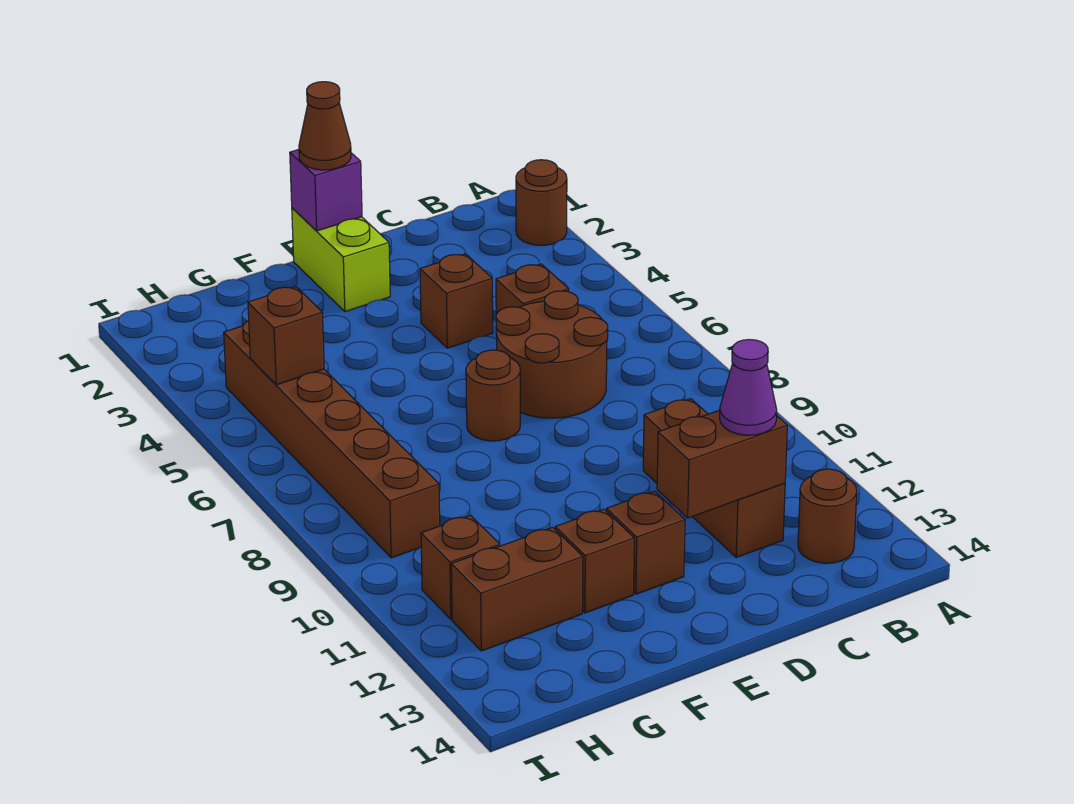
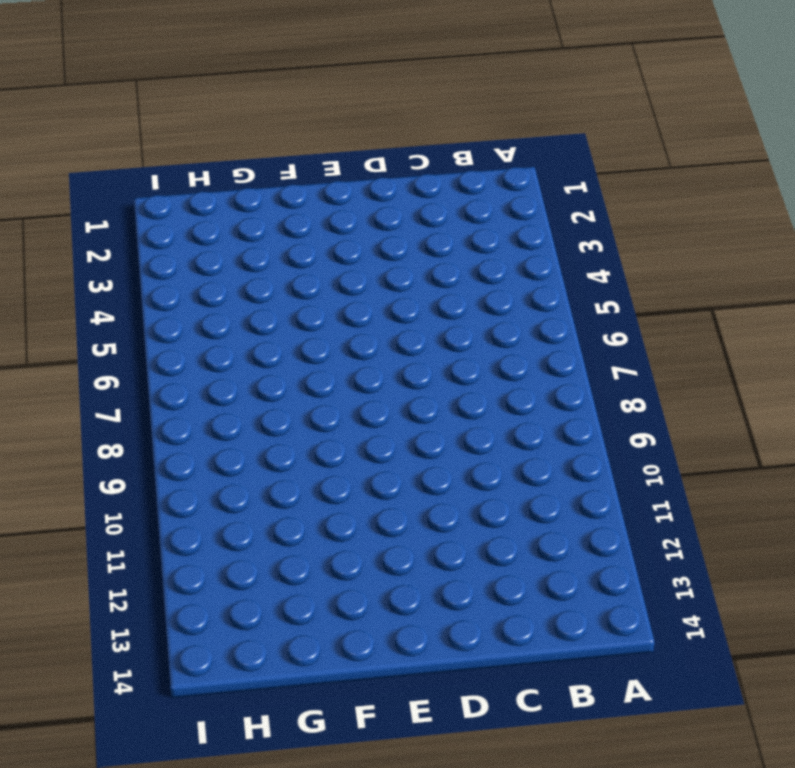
none -> brown round brick A2 level 1
none -> brown round brick B13 level 1
none -> brown brick C5 level 1

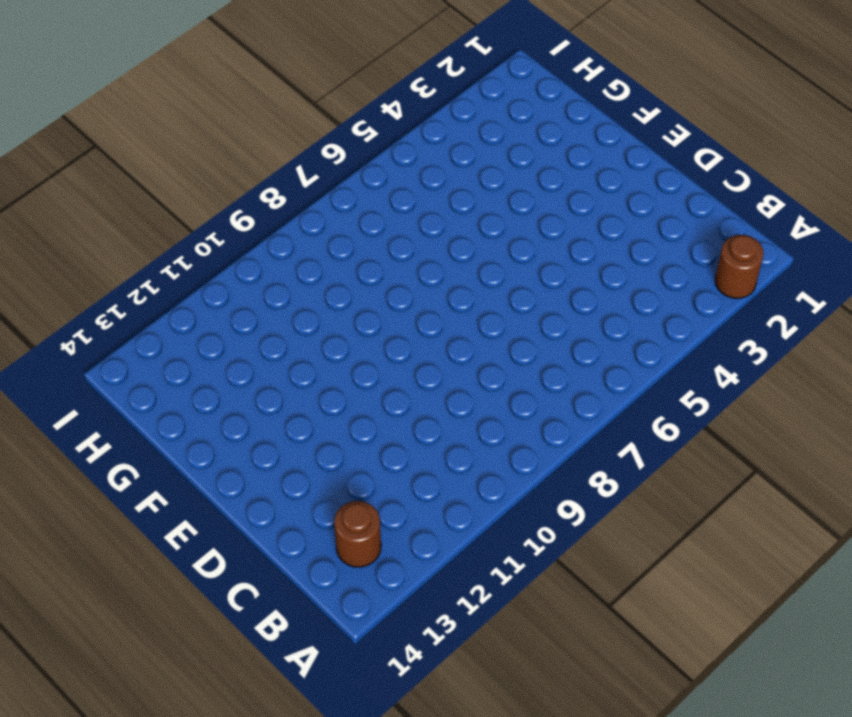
none -> brown brick C5 level 1
none -> brown round brick C6:D7 level 1
none -> brown brick C10:C12 level 1

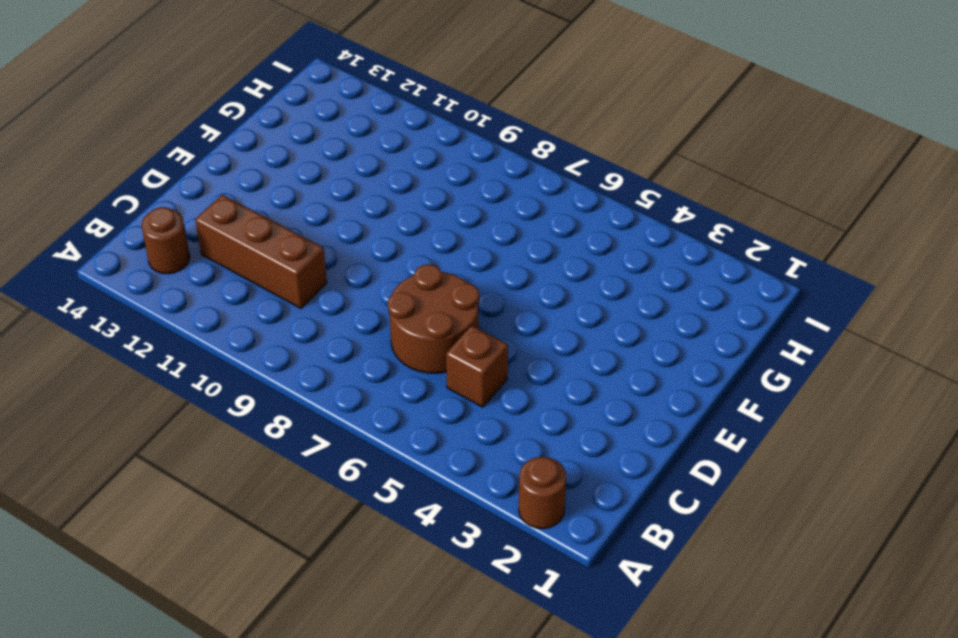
none -> brown brick D4 level 1
none -> lime brick E1:E2 level 1
none -> brown round brick E7 level 1

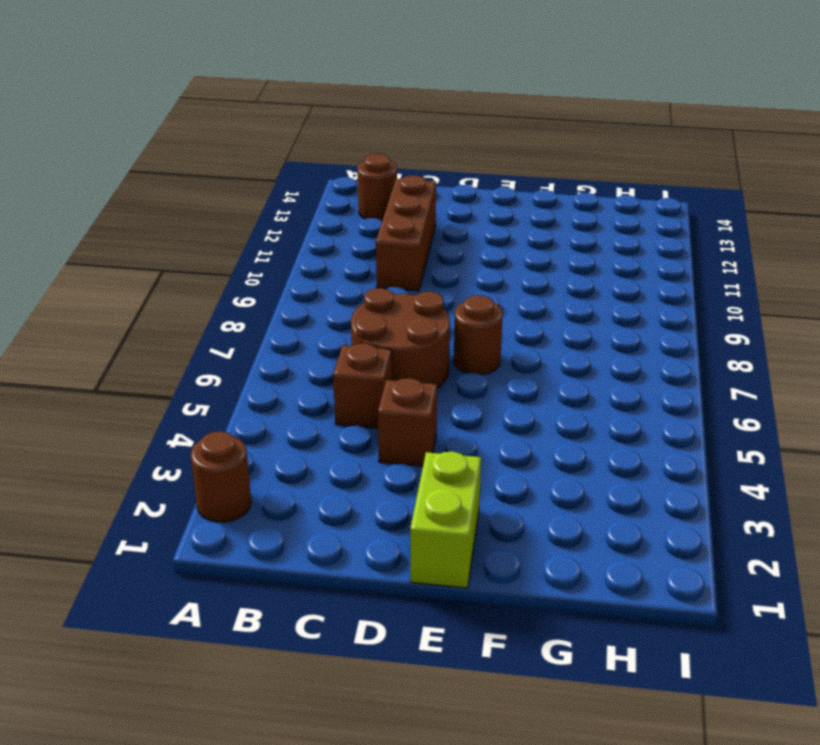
none -> brown brick E12 level 1
none -> brown brick F12 level 1
none -> brown brick G12:H12 level 1

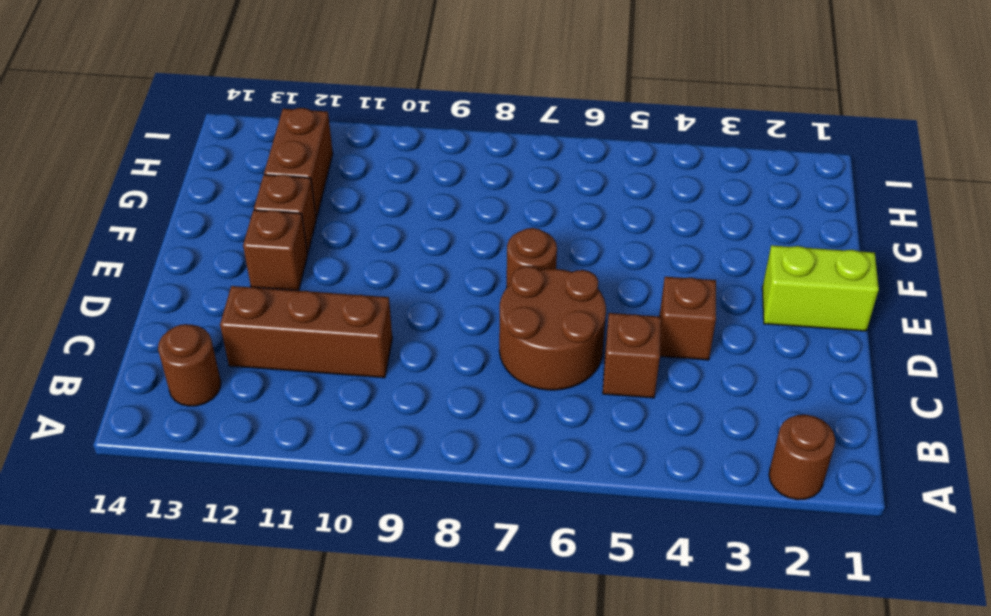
none -> brown brick H4:H9 level 1
none -> brown brick H11 level 1
none -> brown brick C12:D12 level 2

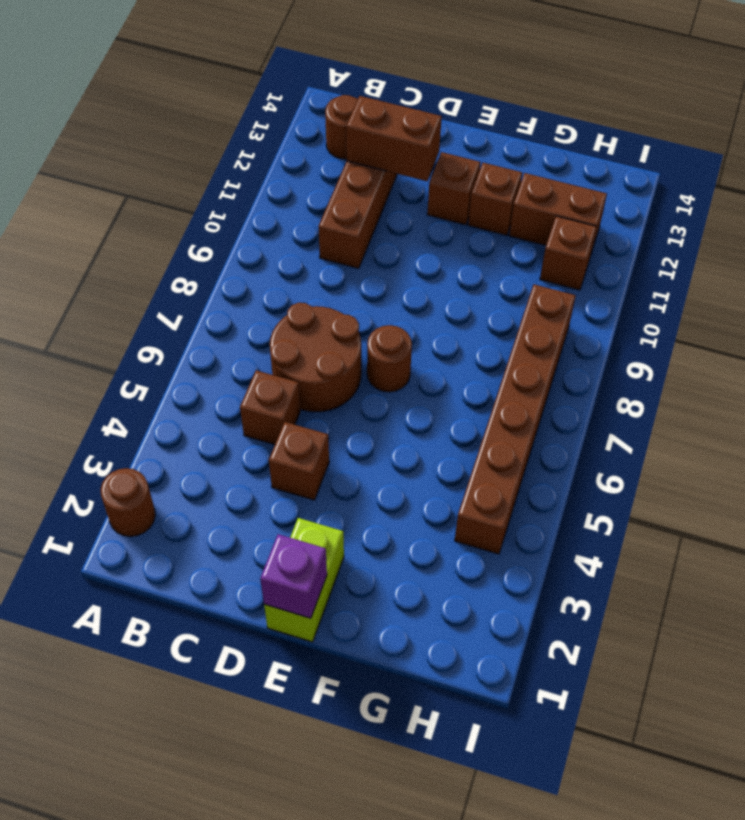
none -> brown brick H5 level 2
none -> purple cone C12 level 3
none -> brown cone E1 level 3

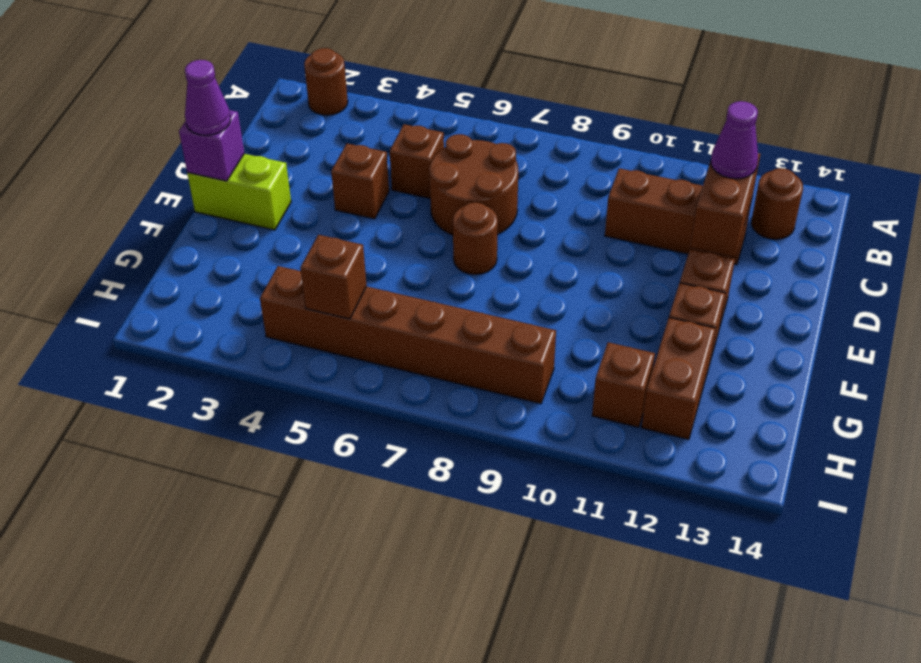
purple cone E1 level 3 -> brown cone E1 level 3

